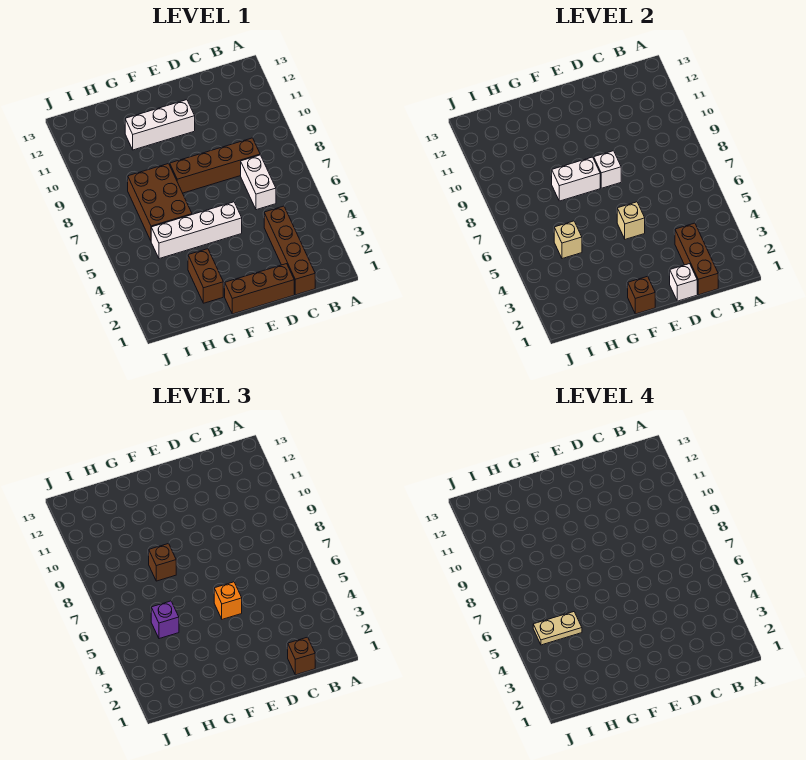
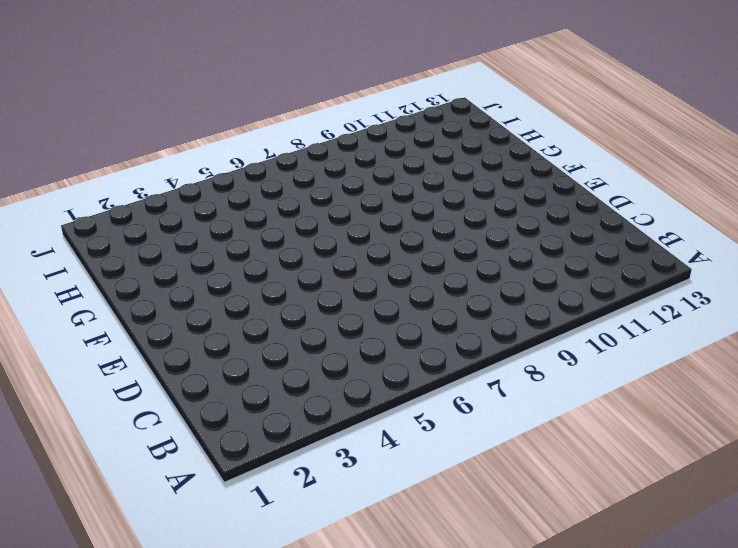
none -> brown brick C1:C4 level 1
none -> white brick C6:C7 level 1
none -> brown brick C8:F8 level 1

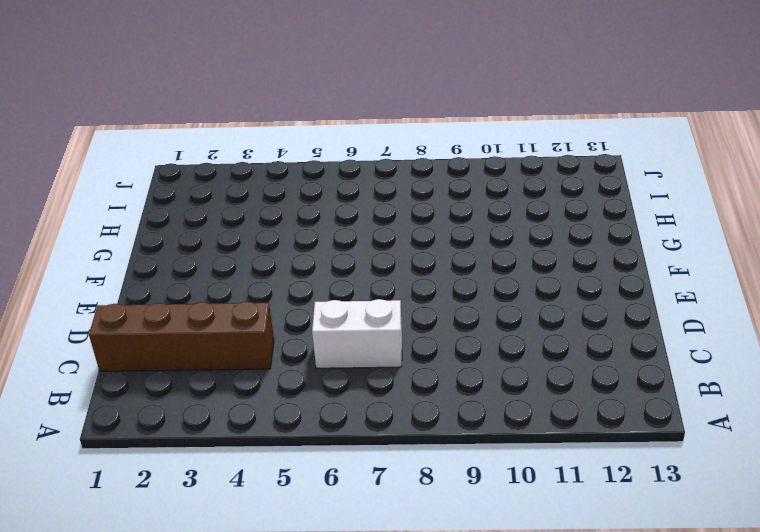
none -> brown brick C8:F8 level 1
none -> brown brick D1:F1 level 1
none -> white brick E5:H5 level 1

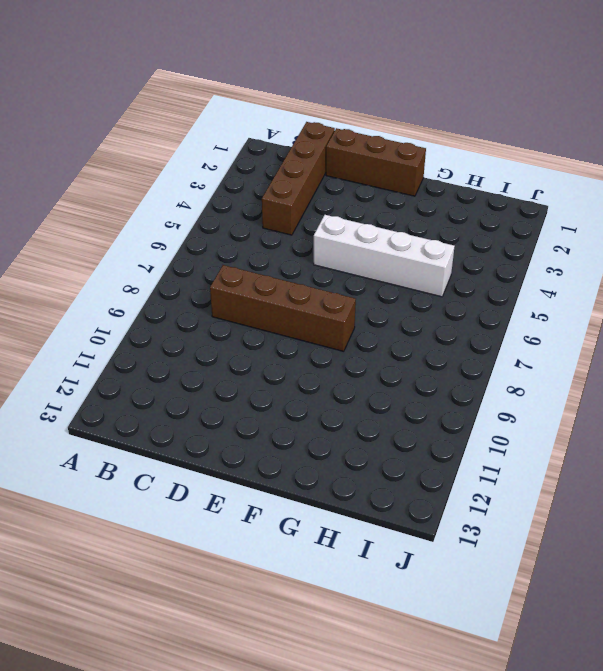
none -> white brick C6:C7 level 1
none -> white brick E11:G11 level 1
none -> brown brick G2:G3 level 1

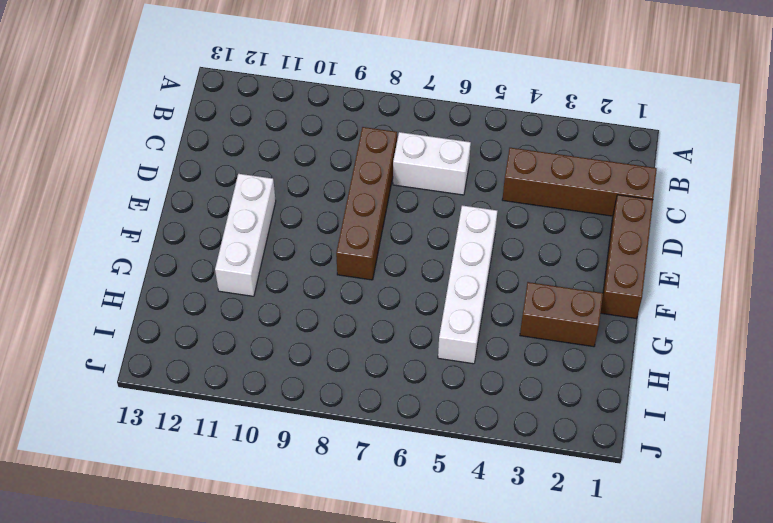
none -> brown brick G6:H8 level 1
none -> brown brick C1:C3 level 2
none -> white brick D1 level 2

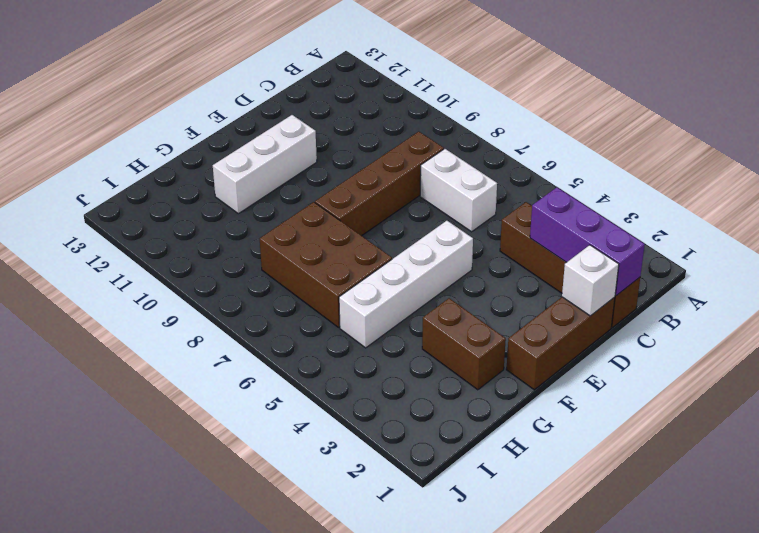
purple brick C1:C3 level 2 -> brown brick C1:C3 level 2
none -> tan brick E5 level 2
none -> white brick E8 level 2
none -> brown brick F1 level 2

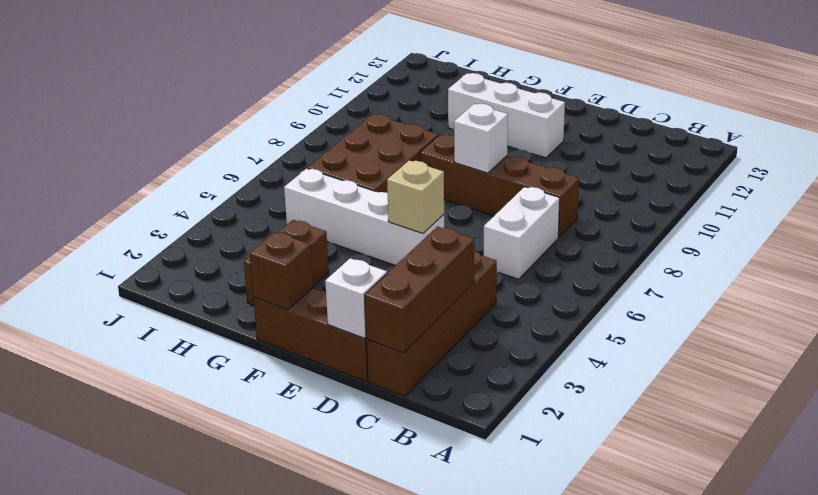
none -> white brick F8:G8 level 2
none -> tan brick H5 level 2
none -> brown brick C1 level 3

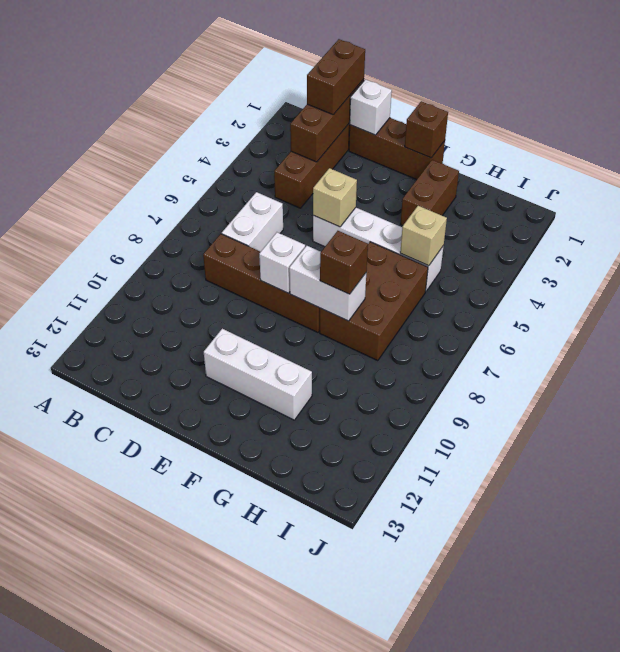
brown brick C1:C2 level 3 -> brown brick C1 level 3
none -> orange brick E5 level 3
none -> purple brick H5 level 3
none -> tan plate H5:I5 level 4

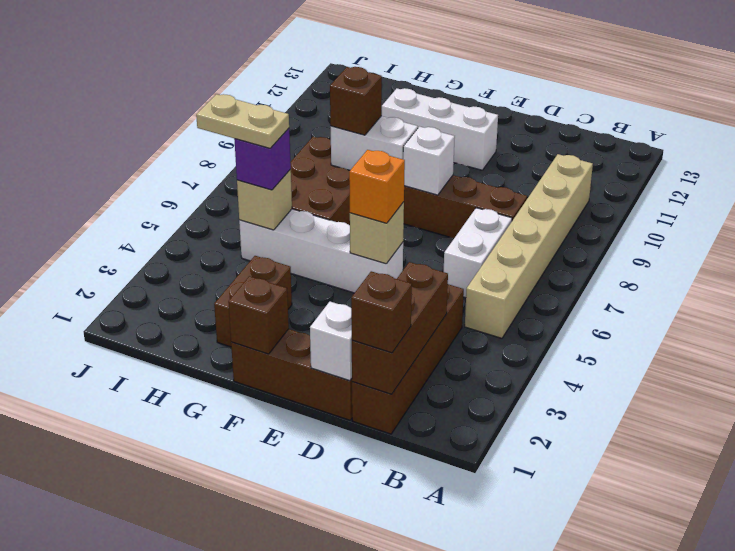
tan brick B5:B10 level 1 -> none

